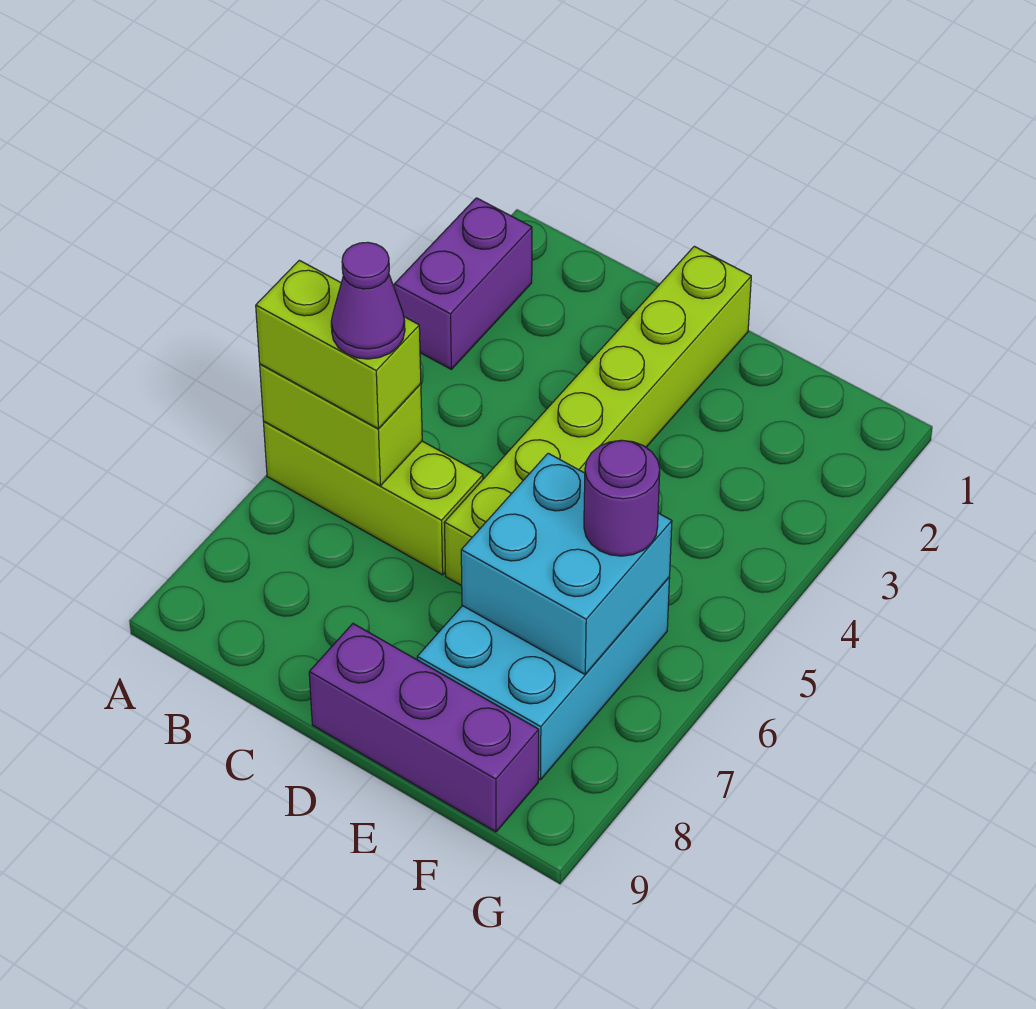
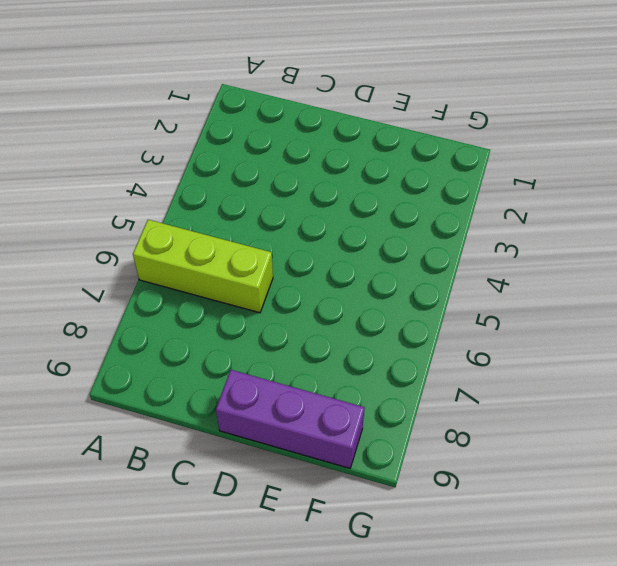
none -> purple brick A2:A3 level 1
none -> lime brick D1:D6 level 1

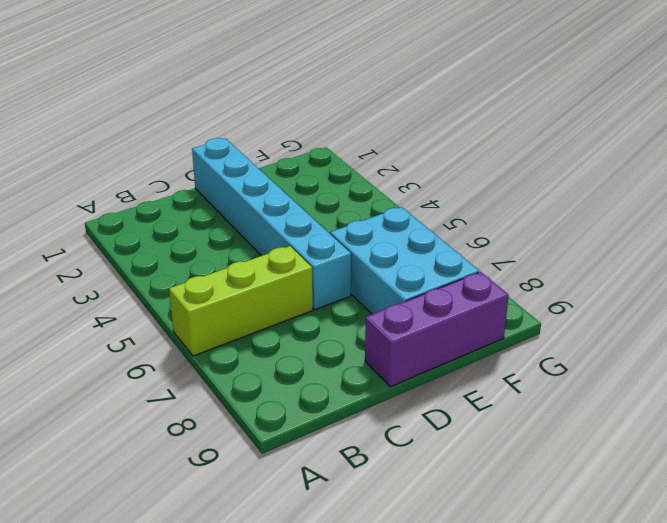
cyan brick D1:D6 level 1 -> lime brick D1:D6 level 1
none -> purple brick A2:A3 level 1
none -> lime brick A6:B6 level 2

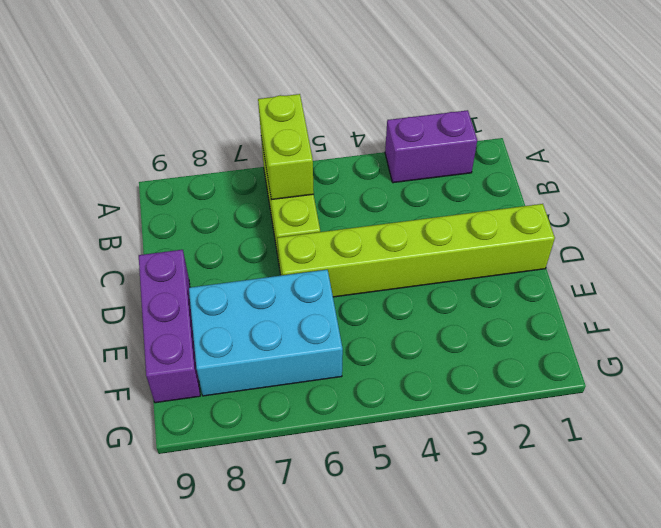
none -> cyan brick E6:F7 level 2
none -> lime brick A6:B6 level 3

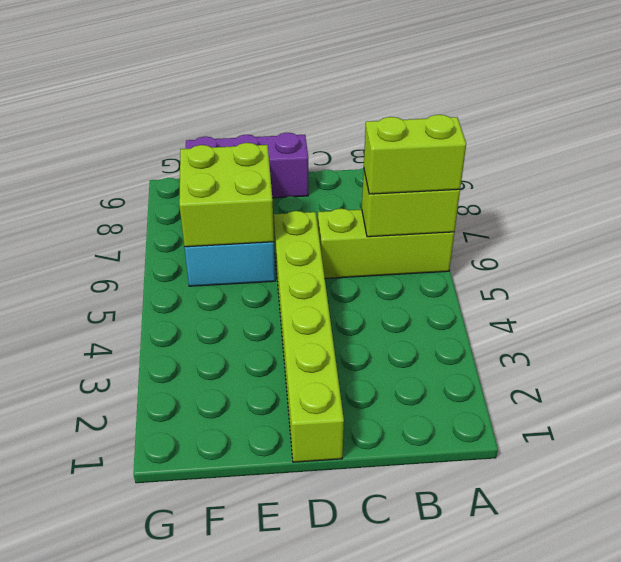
lime brick E6:F7 level 2 -> cyan brick E6:F7 level 2
none -> purple brick A2:A3 level 1
none -> purple round brick F6 level 3

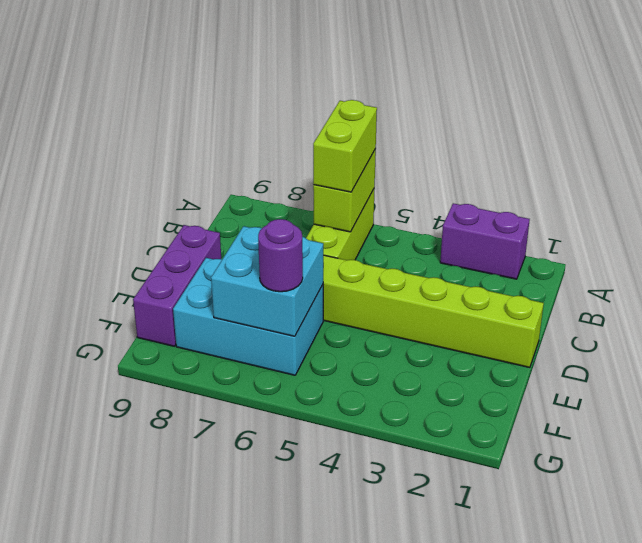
none -> purple cone B6 level 4

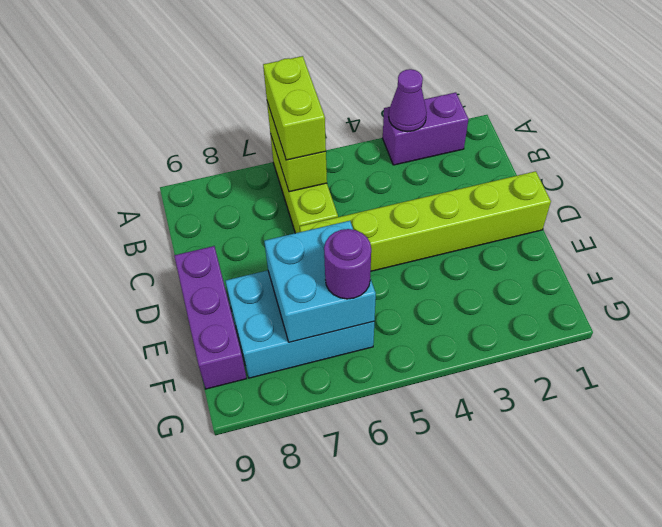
purple cone A3 level 2 -> purple cone B6 level 4

